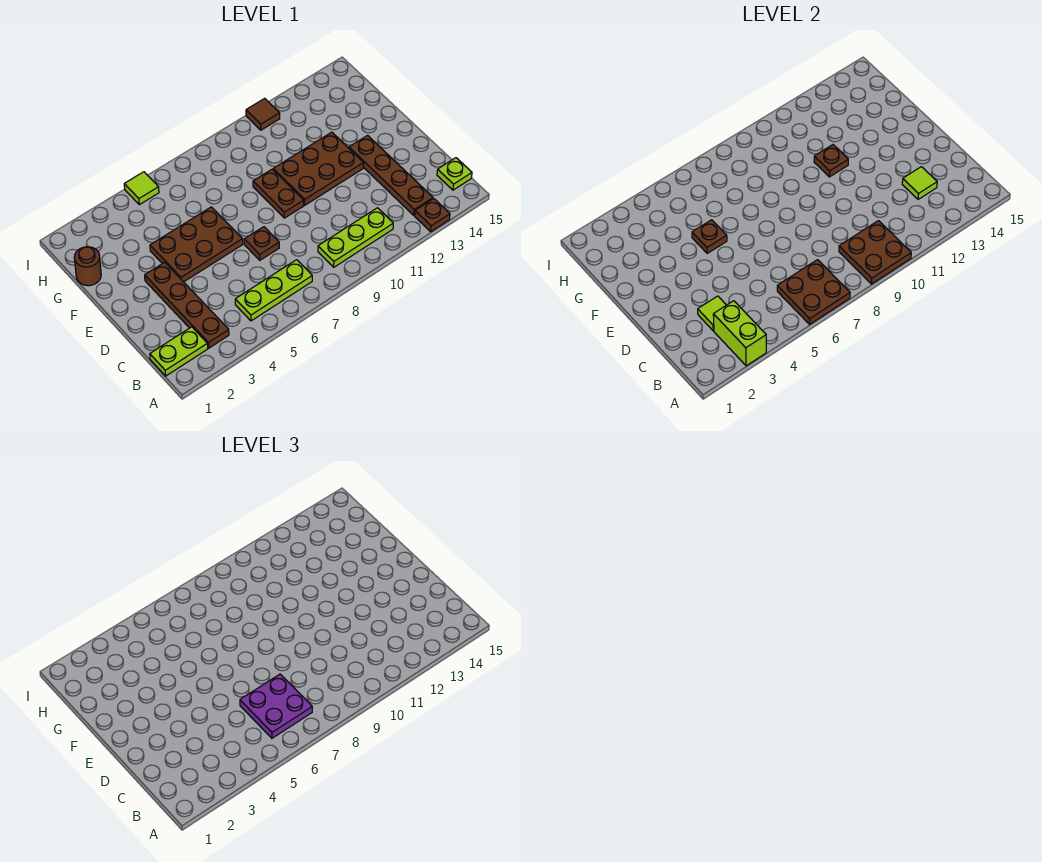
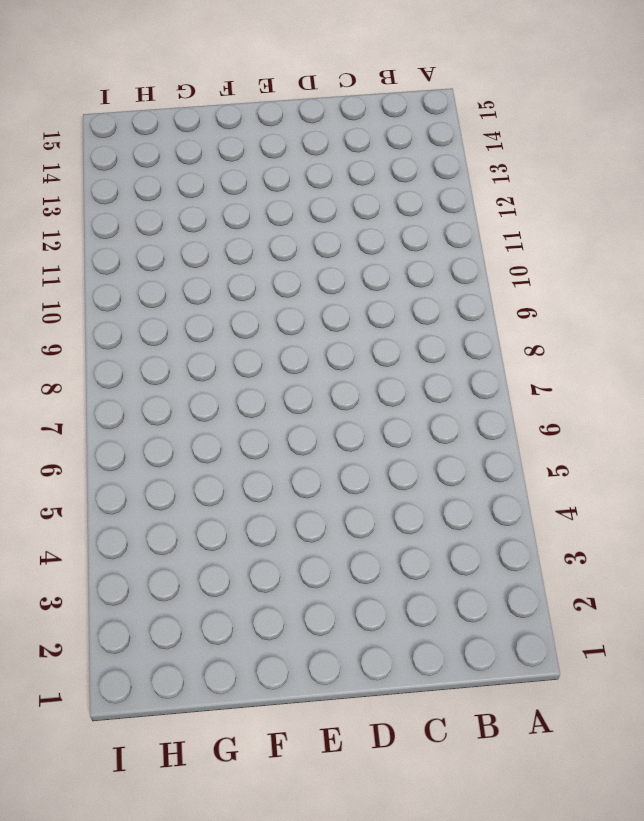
none -> brown plate A13 level 1
none -> lime plate B1:B2 level 1
none -> brown plate B3:E3 level 1

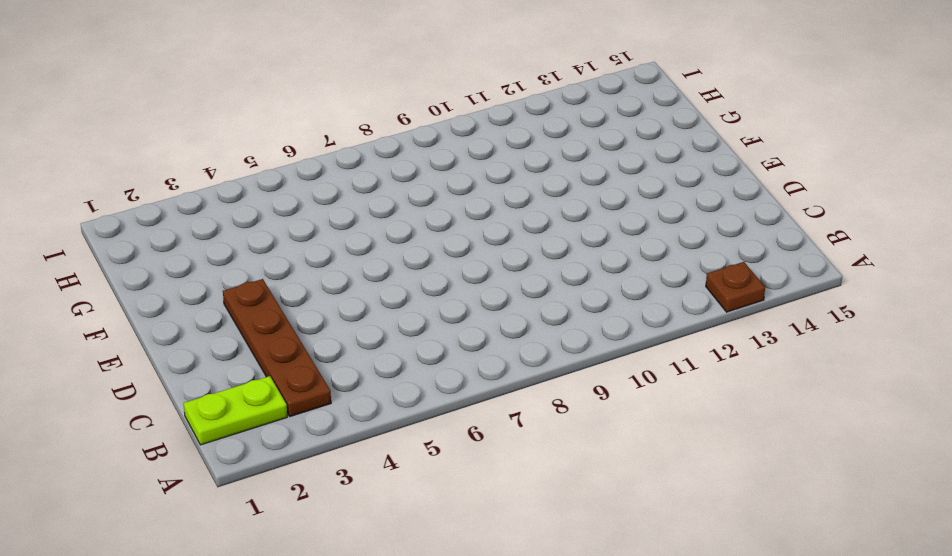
none -> lime plate B5:B7 level 1
none -> lime plate B9:B11 level 1
none -> brown plate B13:E13 level 1

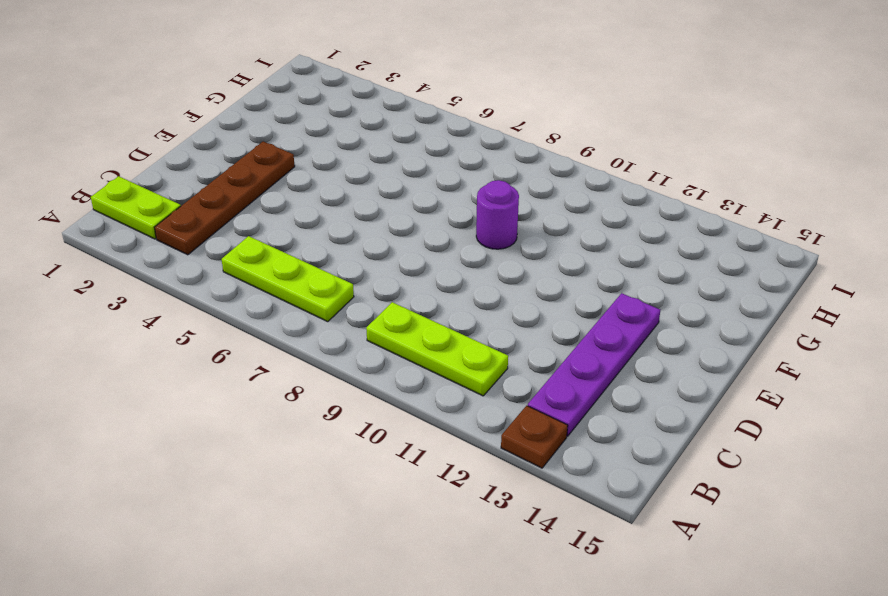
purple plate B13:E13 level 1 -> brown plate B13:E13 level 1
purple round brick F9 level 1 -> brown plate E9:F9 level 1
none -> lime plate B15 level 1
none -> brown plate D7 level 1
none -> brown plate E4:F6 level 1

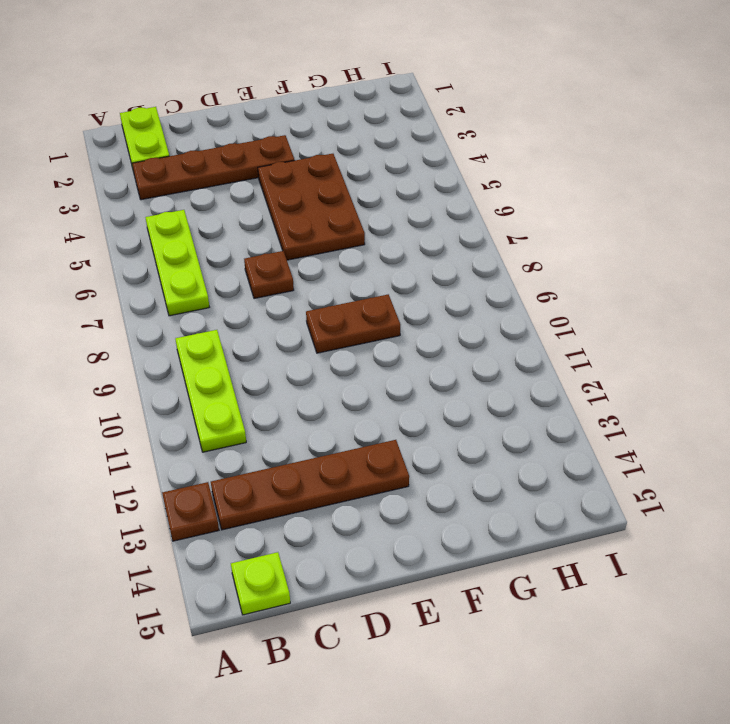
none -> brown plate E10:F12 level 1
none -> brown round brick G1 level 1
none -> lime tile I5 level 1

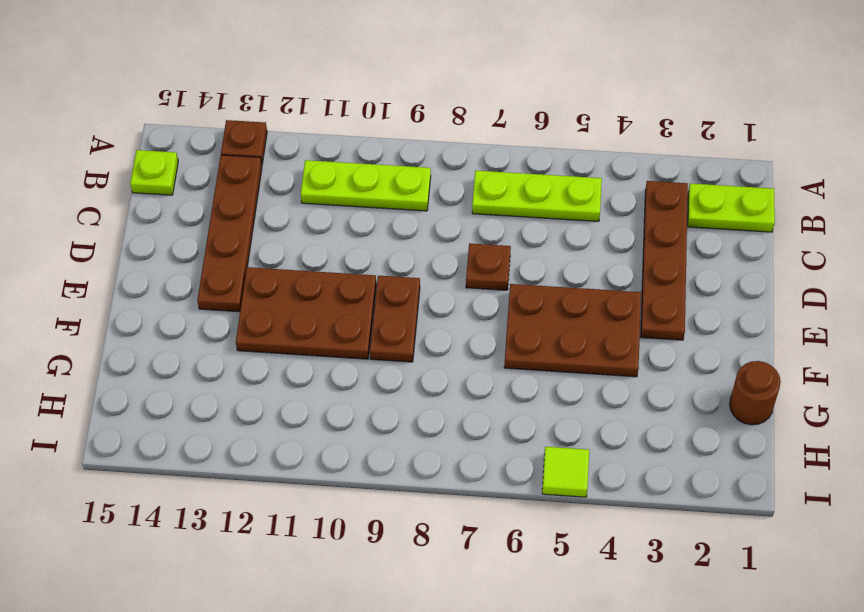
none -> brown tile I11 level 1
none -> lime brick A3:B3 level 2
none -> brown plate A6:B7 level 2

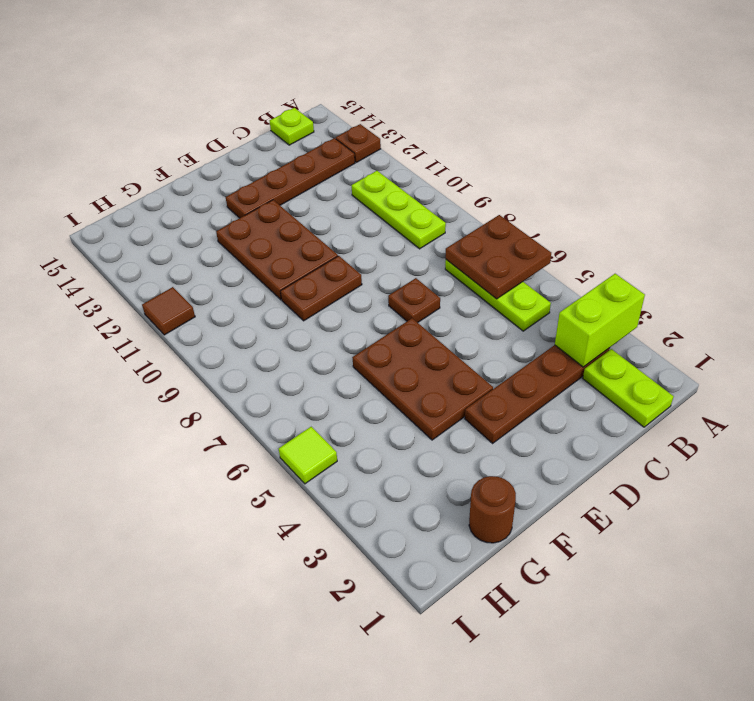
none -> brown plate A9:B10 level 2
none -> lime tile C3 level 2
none -> lime tile C13 level 2

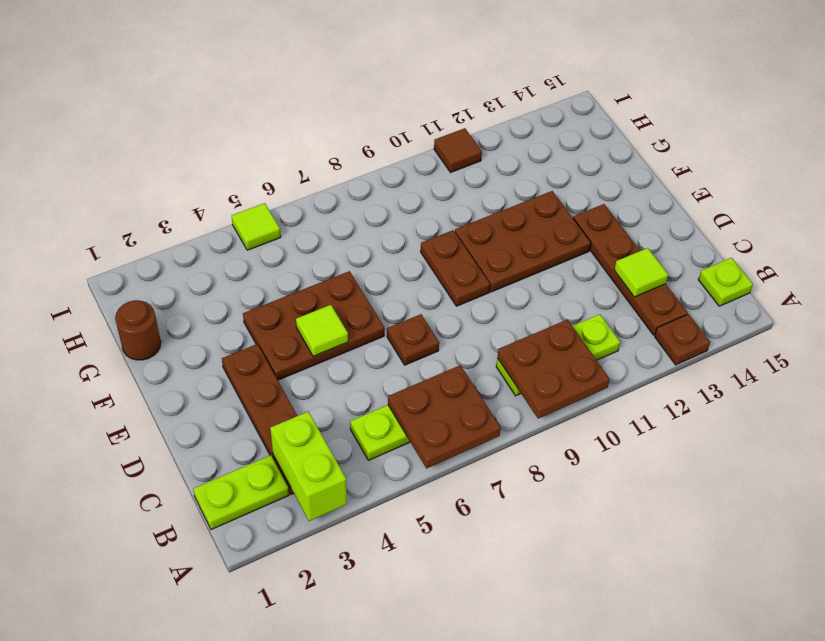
lime tile E5 level 2 -> lime tile C3 level 2
none -> brown plate F5 level 2
none -> brown plate F11 level 2
none -> purple plate B6:C7 level 3

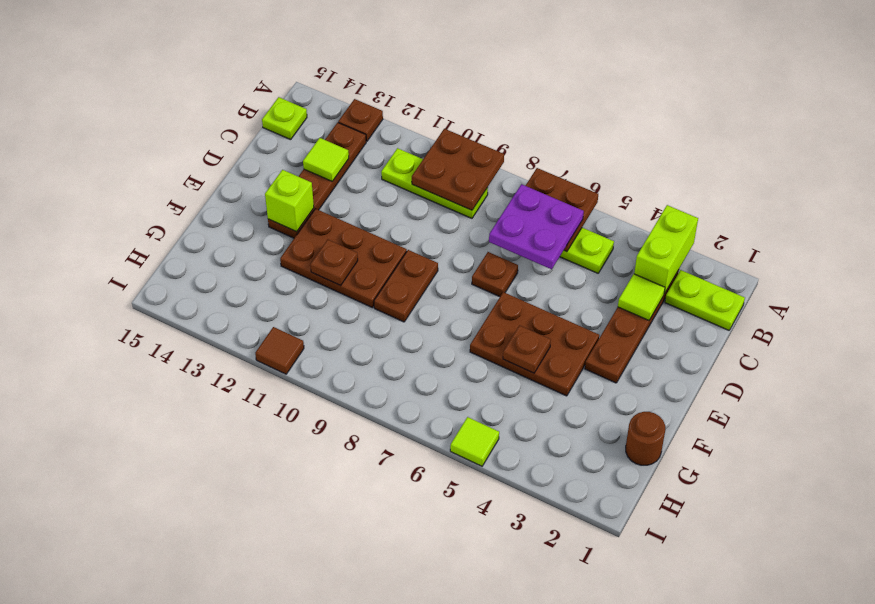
lime brick E13 level 2 -> none

